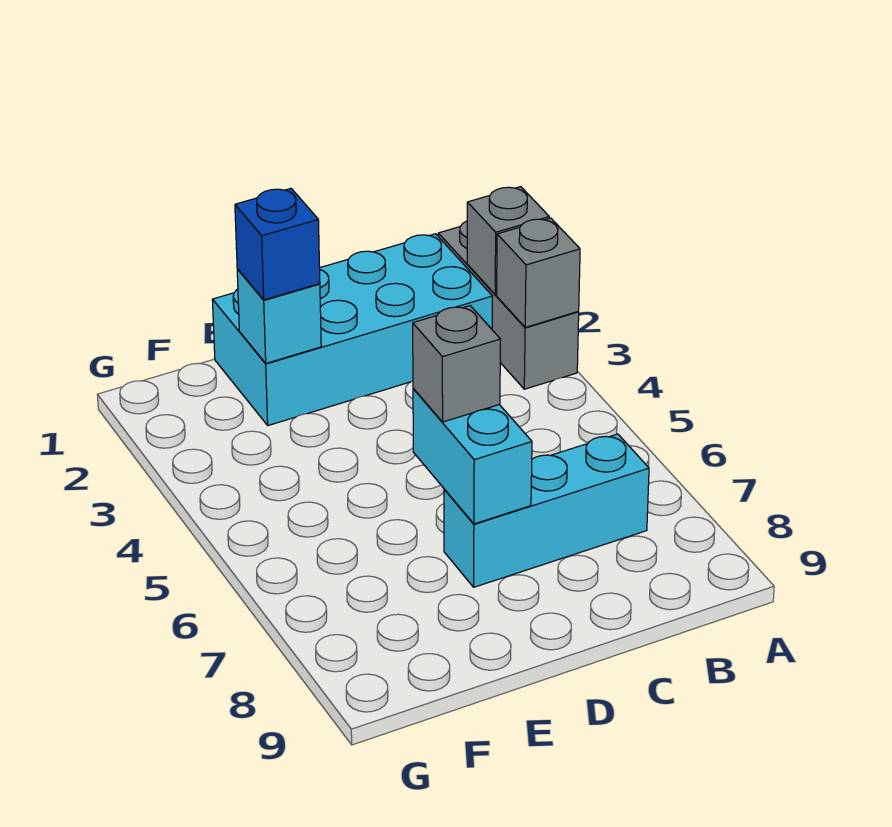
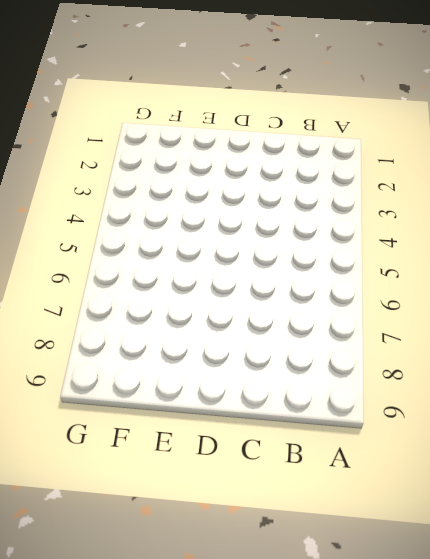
none -> grey brick A1:A3 level 1
none -> cyan brick B1:E2 level 1

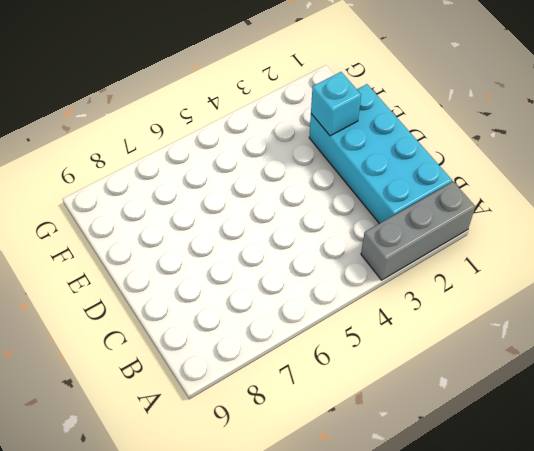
none -> cyan brick B7:D7 level 1
none -> grey brick A2 level 2

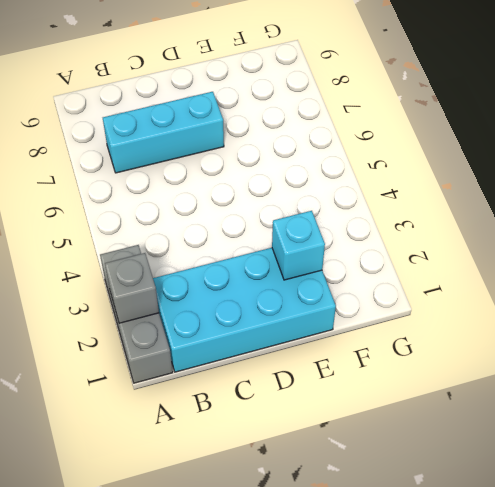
none -> grey brick A3 level 2
none -> cyan brick D6:D7 level 2

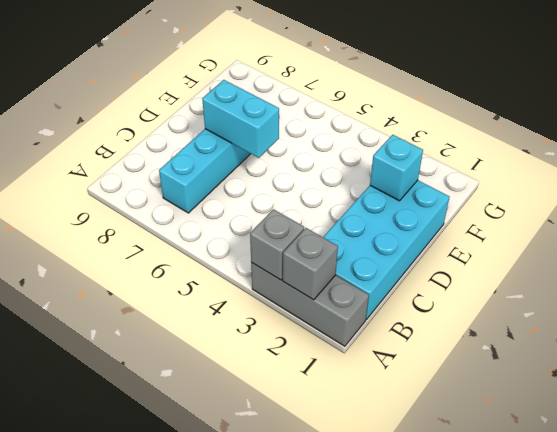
none -> grey brick D6 level 3
none -> blue brick E2 level 3

